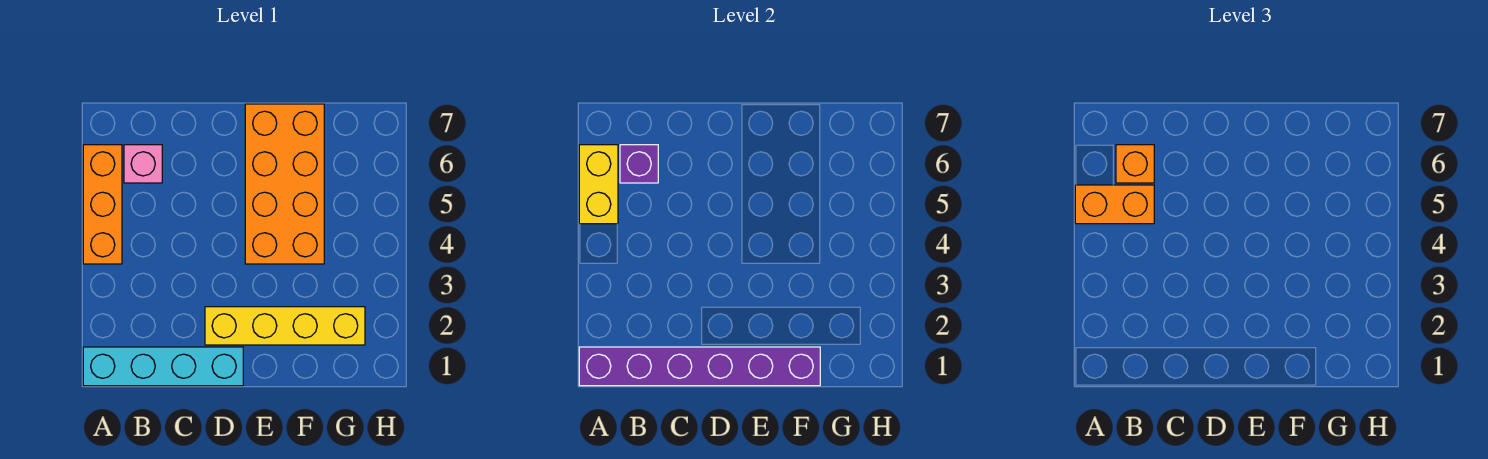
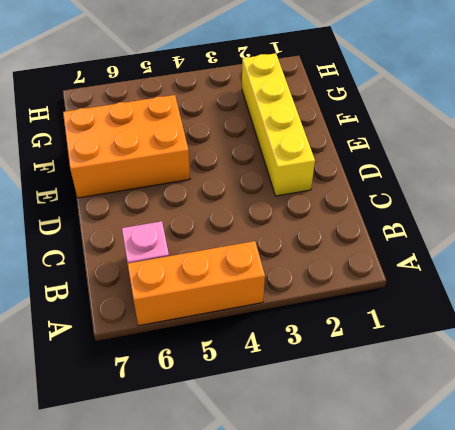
orange brick E5:F7 level 1 -> orange brick E4:F7 level 1
none -> cyan brick A1:D1 level 1
none -> purple brick A1:F1 level 2

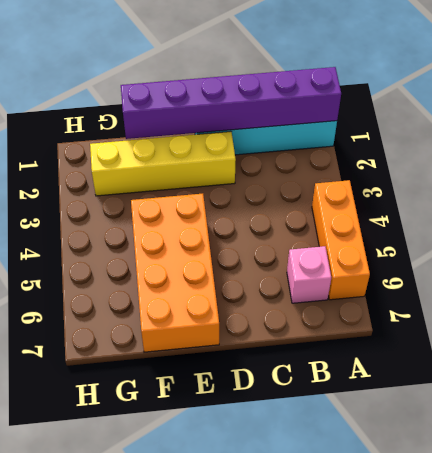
none -> yellow brick A5:A6 level 2
none -> purple brick B6 level 2

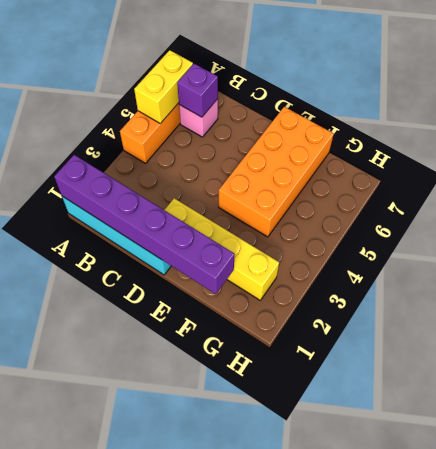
none -> orange brick A5:B5 level 3
none -> orange brick B6 level 3

